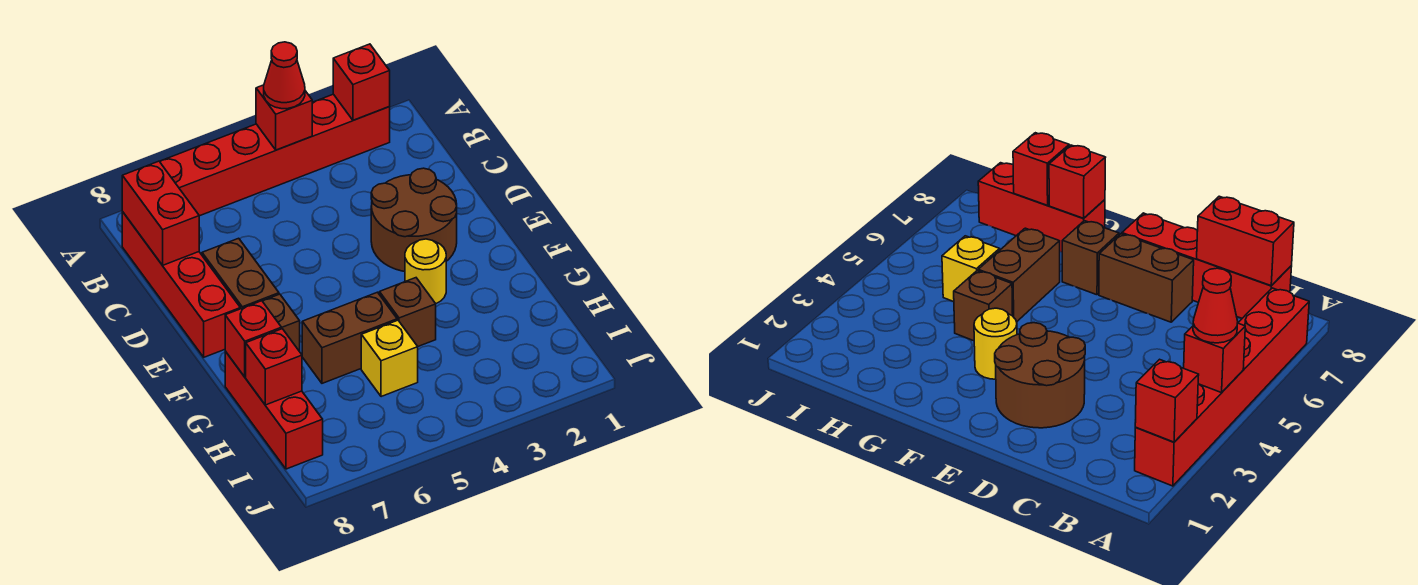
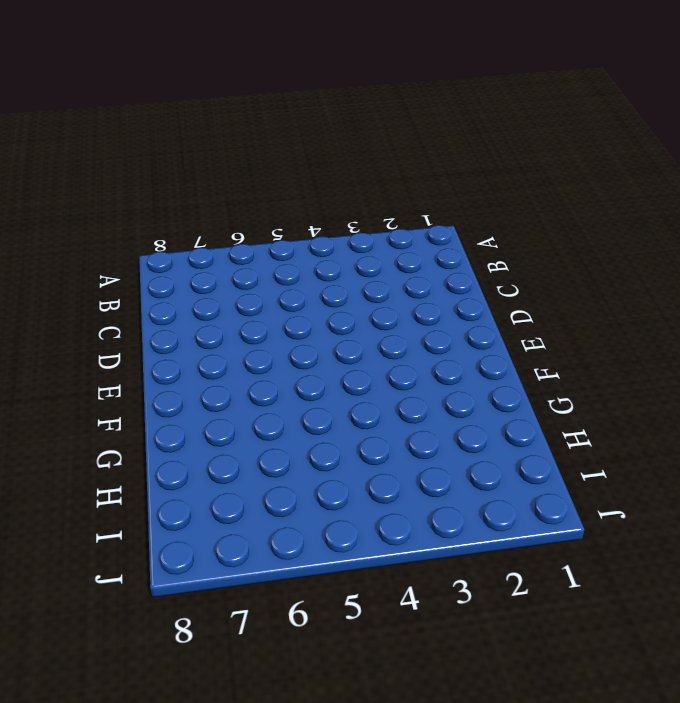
none -> red brick A2:A7 level 1
none -> red brick B8:E8 level 1
none -> brown round brick D2:E3 level 1

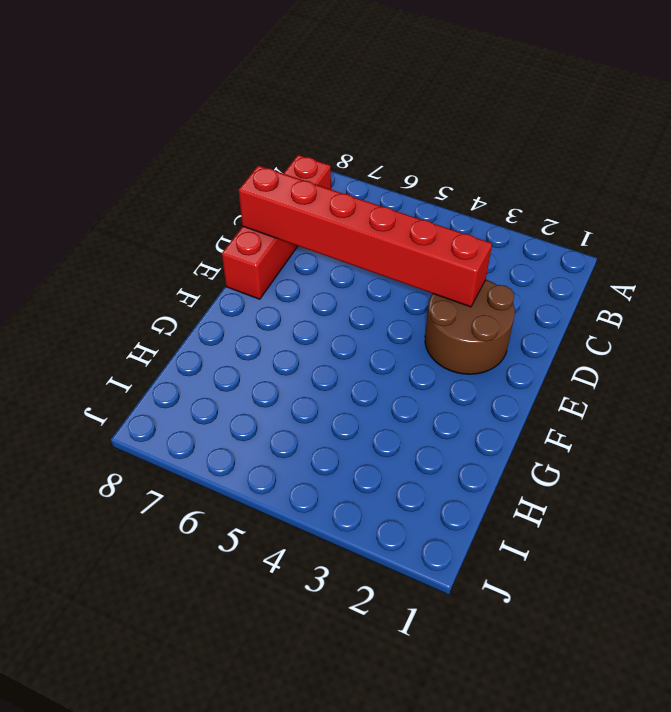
red brick D3:D8 level 2 -> red brick A2:A7 level 1
none -> brown brick D7:E7 level 1
none -> yellow round brick F3 level 1
none -> brown brick F7 level 1

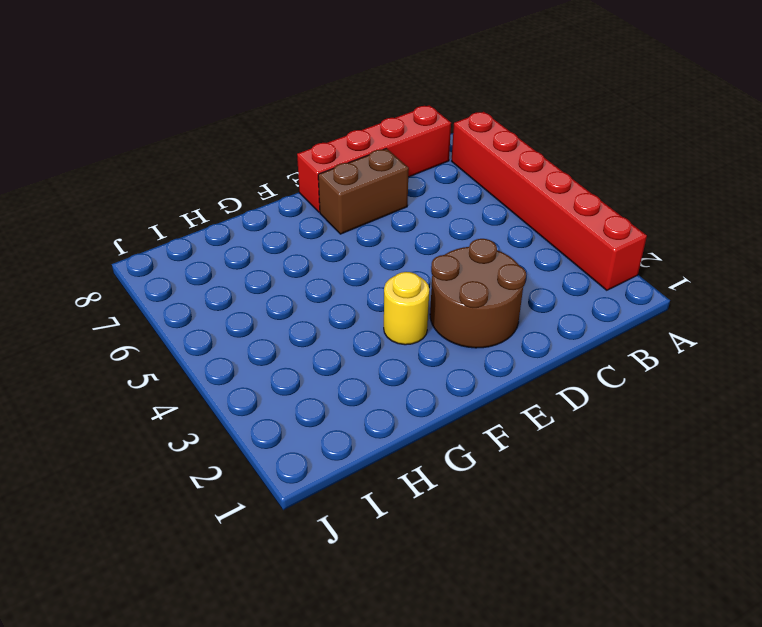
none -> brown brick F7 level 1
none -> brown brick G4 level 1
none -> brown brick G5:G6 level 1

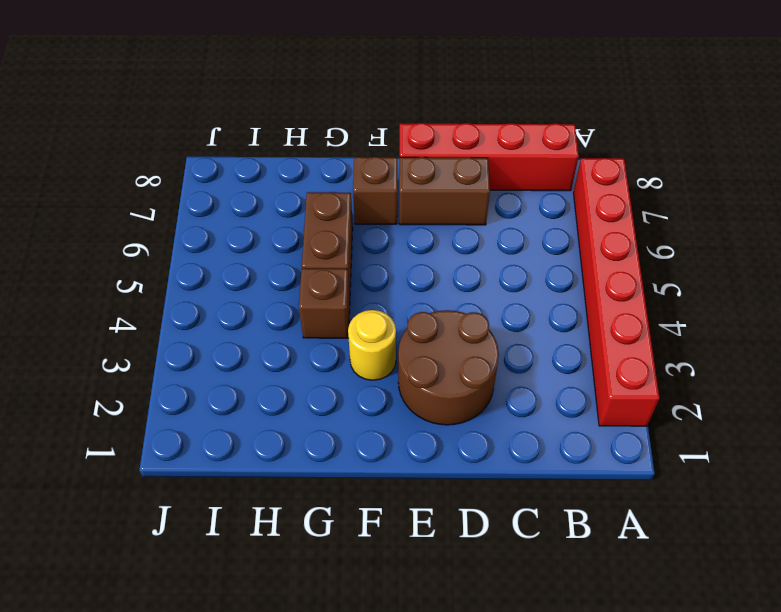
none -> red brick G8:I8 level 1
none -> yellow brick H5 level 1
none -> red brick A2 level 2

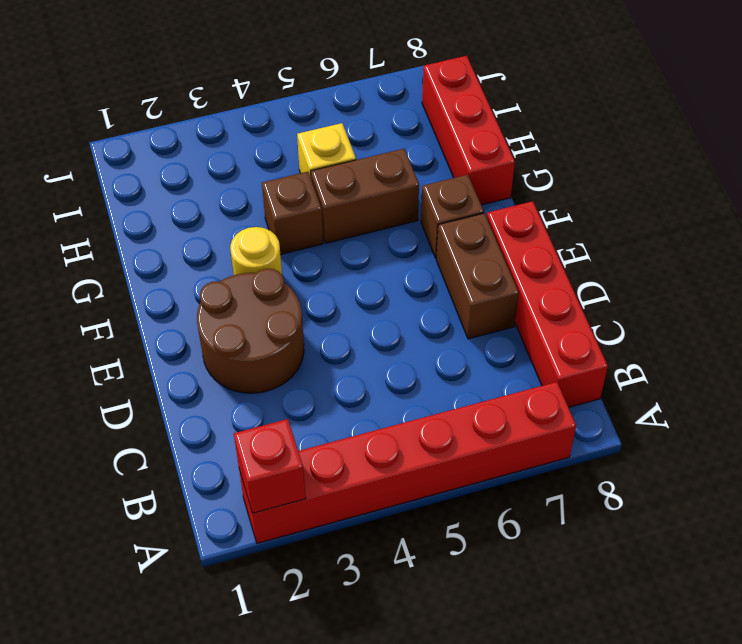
none -> red brick A4 level 2
none -> red brick B8:C8 level 2
none -> red brick G8 level 2

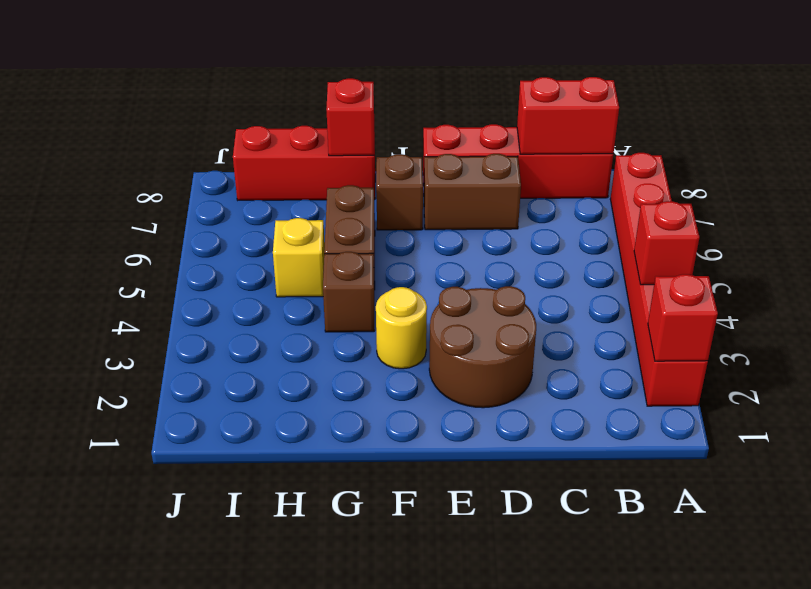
none -> red brick H8 level 2
none -> red cone A4 level 3

